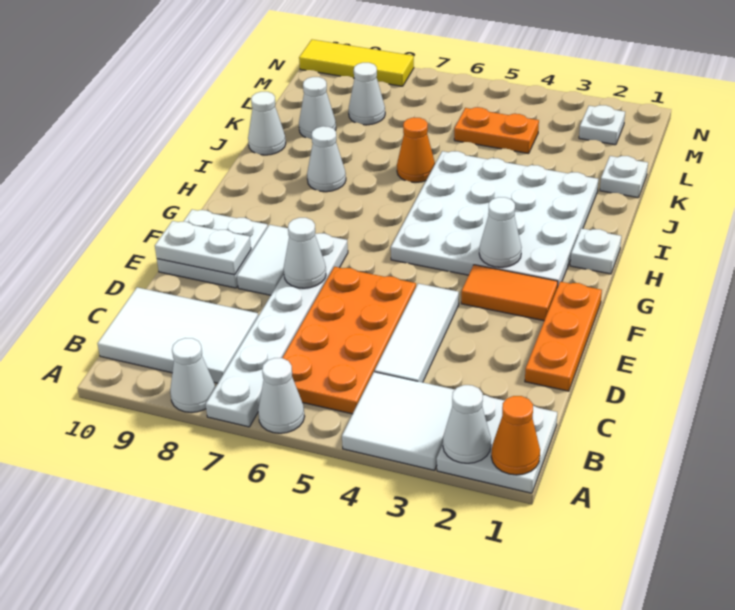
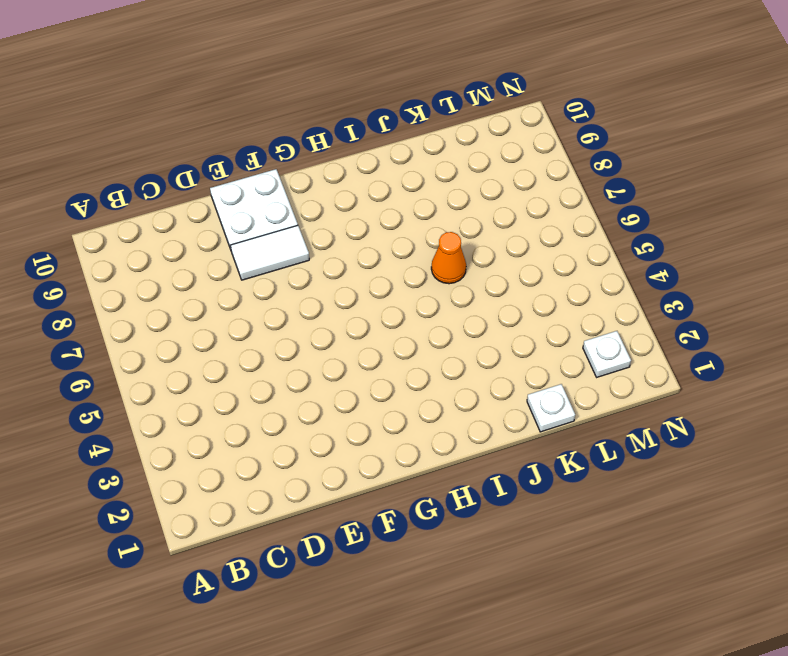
none -> white plate A1:B2 level 1
none -> white tile A3:B4 level 1
none -> white cone A6 level 1

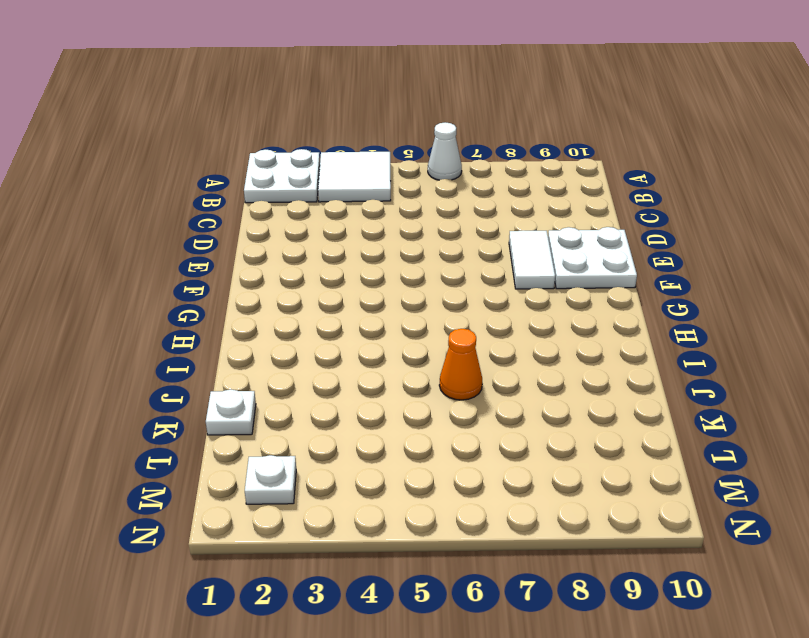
none -> white plate A7:F7 level 1
none -> white cone A8 level 1
none -> orange plate B5:E6 level 1

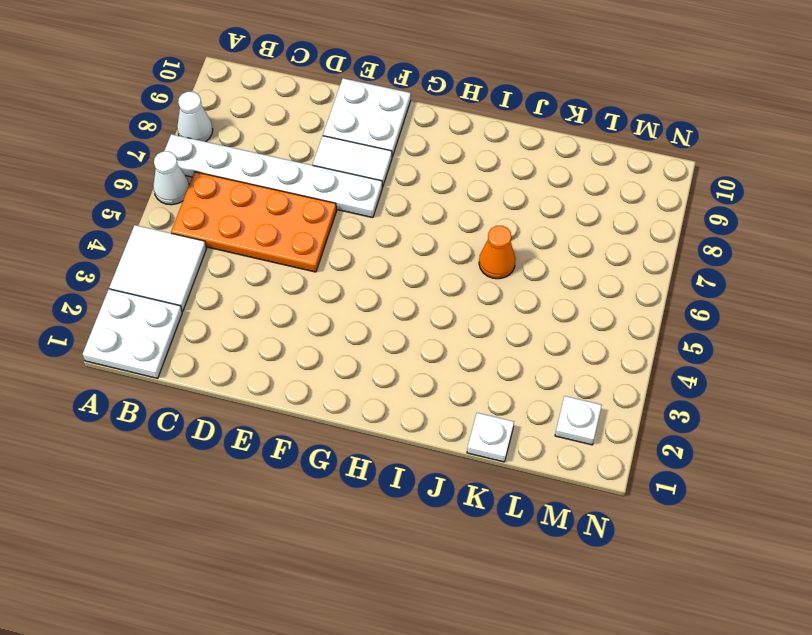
none -> white tile B8:C10 level 1
none -> white tile C4:E4 level 1
none -> orange plate D1:F1 level 1

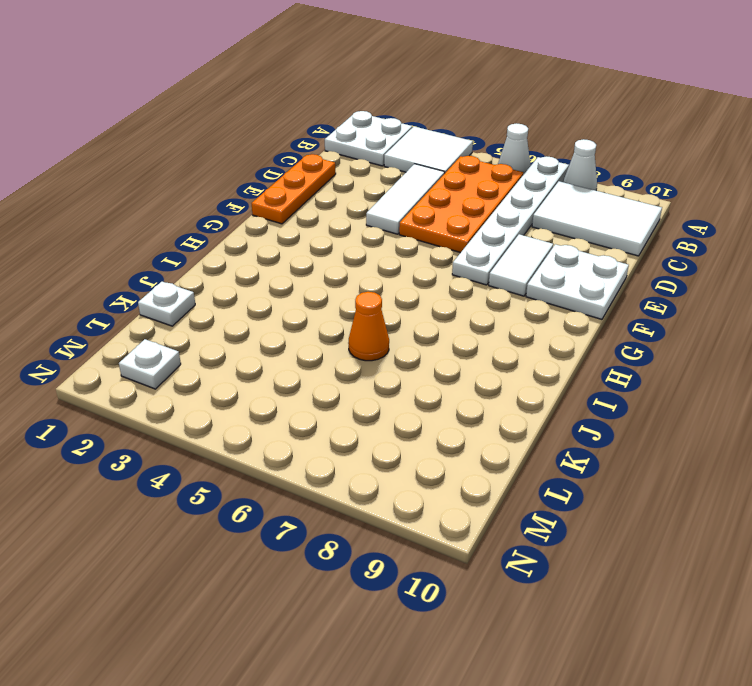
none -> orange tile F2:F3 level 1
none -> white plate G2:J5 level 1
none -> white plate H1 level 1

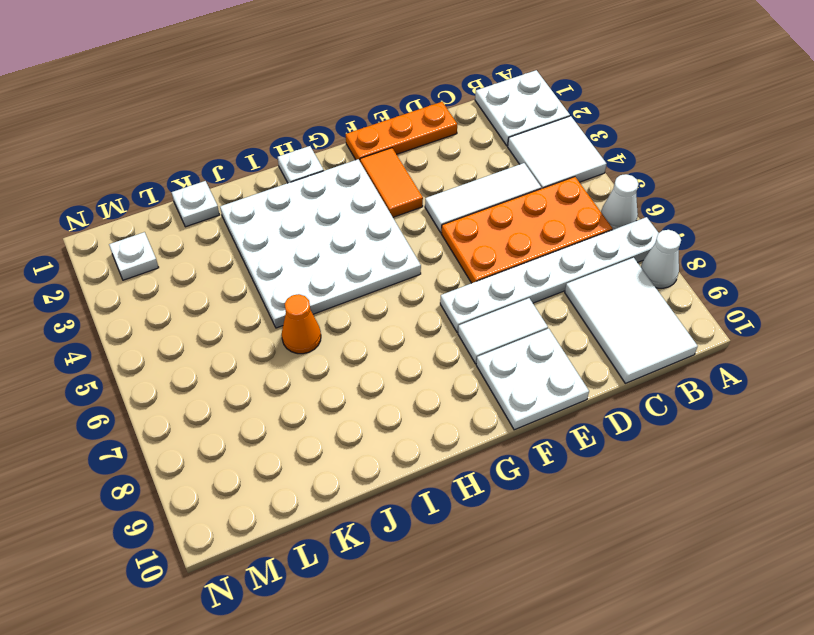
none -> white cone I8 level 1
none -> white cone J10 level 1
none -> white cone K9 level 1

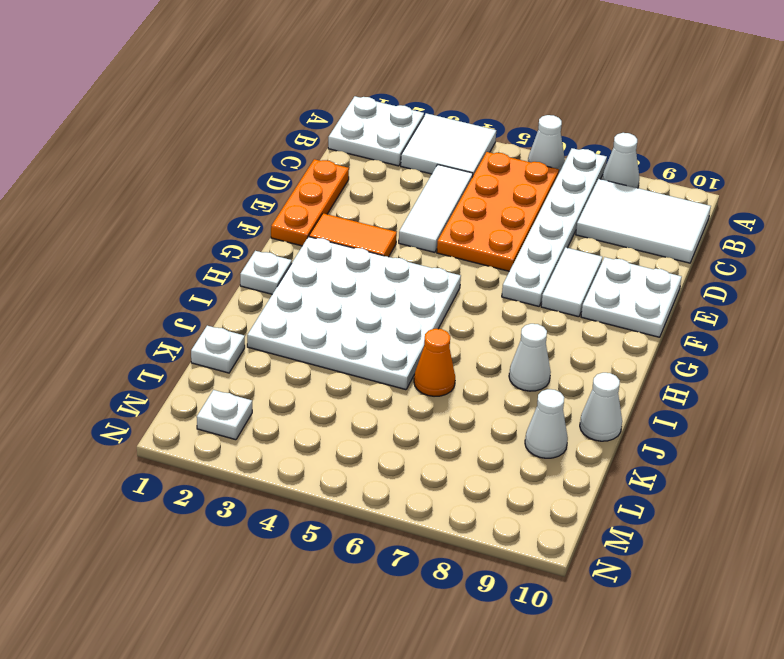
none -> orange plate L4:L5 level 1
none -> white cone L8 level 1
none -> yellow tile N8:N10 level 1

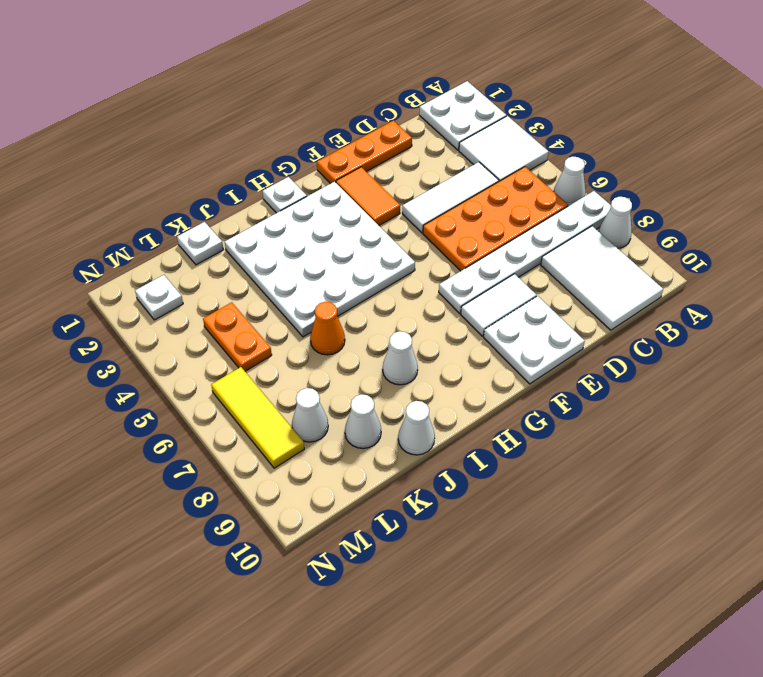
yellow tile M6:M8 level 1 -> yellow tile N8:N10 level 1
none -> orange cone A1 level 2
none -> white cone A2 level 2
none -> white cone E7 level 2

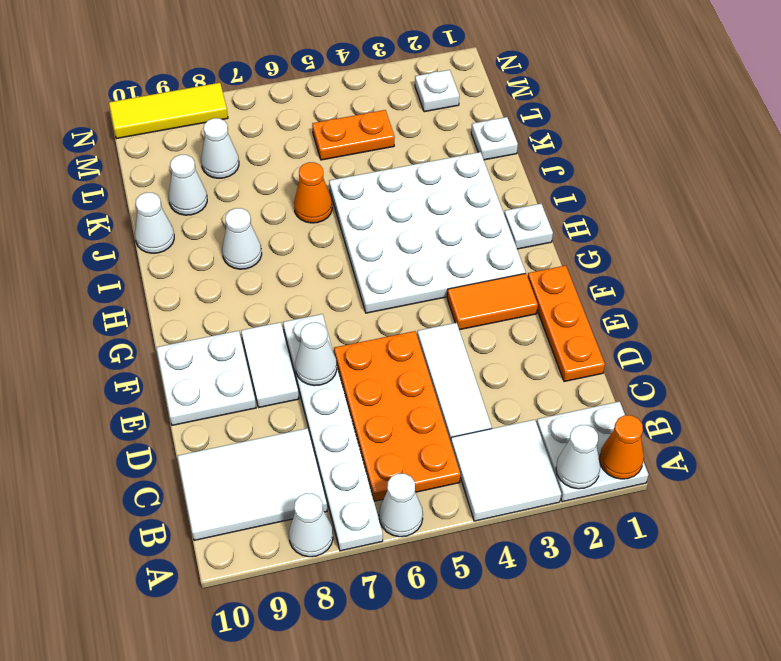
none -> white plate E9:E10 level 2
none -> white cone G3 level 2

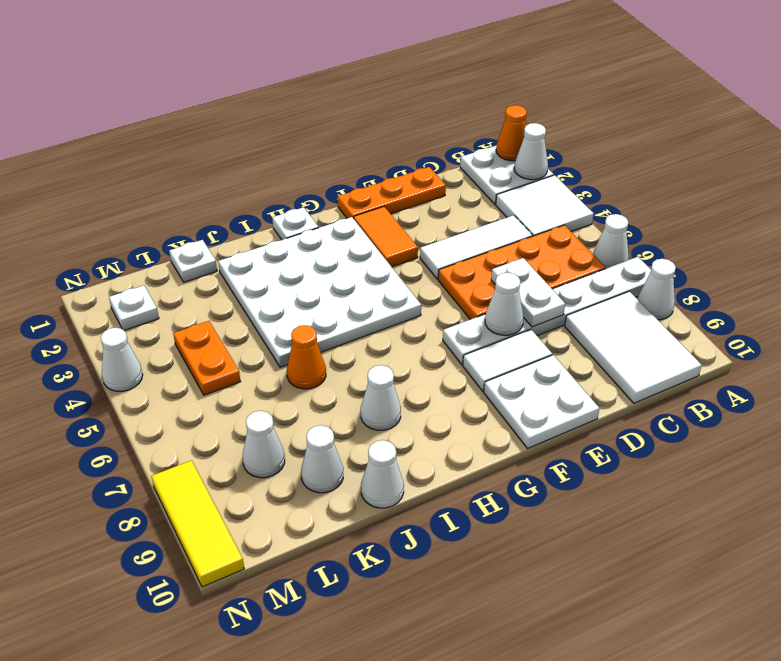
white plate D6:D7 level 2 -> white plate E9:E10 level 2
white cone N4 level 1 -> white cone G3 level 2

